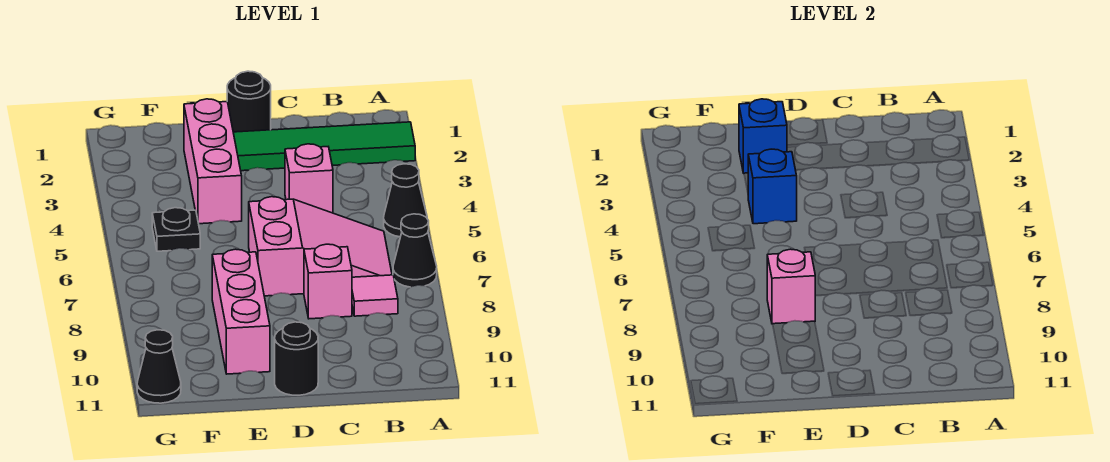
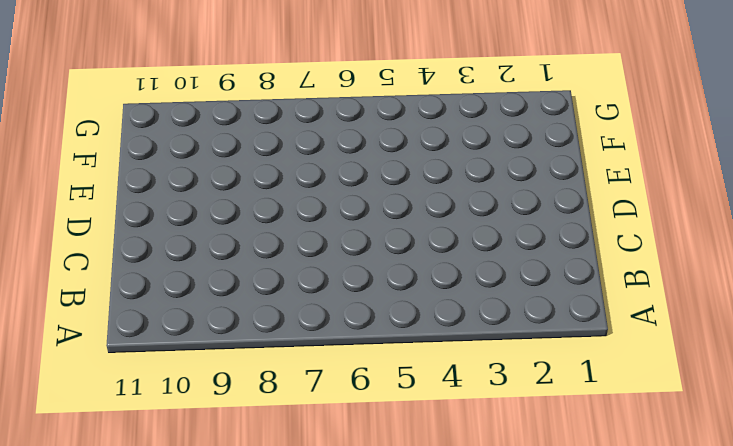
none -> green tile A2:D2 level 1
none -> black cone A5 level 1
none -> black cone A7 level 1

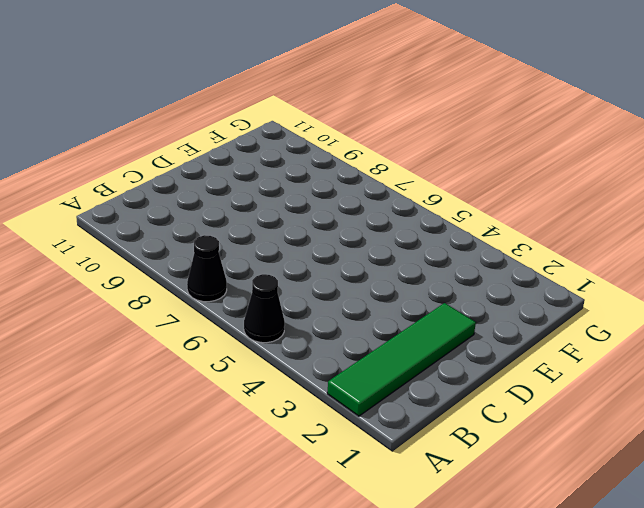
none -> pink slope B6:D7 level 1 top D
none -> pink tile B8 level 1
none -> pink brick C4 level 1

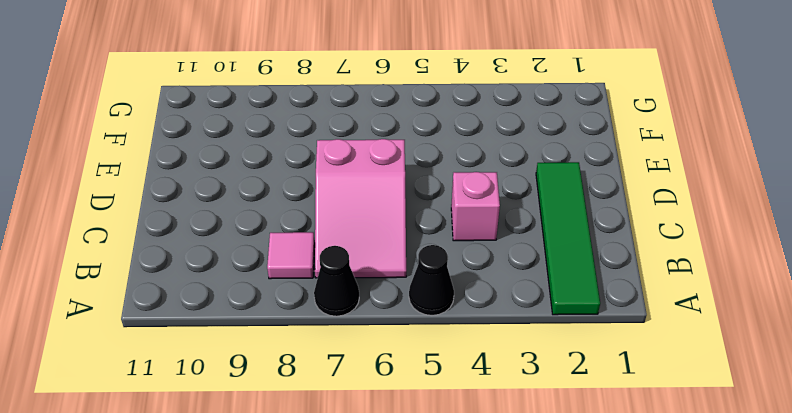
none -> pink brick C8 level 1
none -> black round brick D1 level 1
none -> black round brick D11 level 1

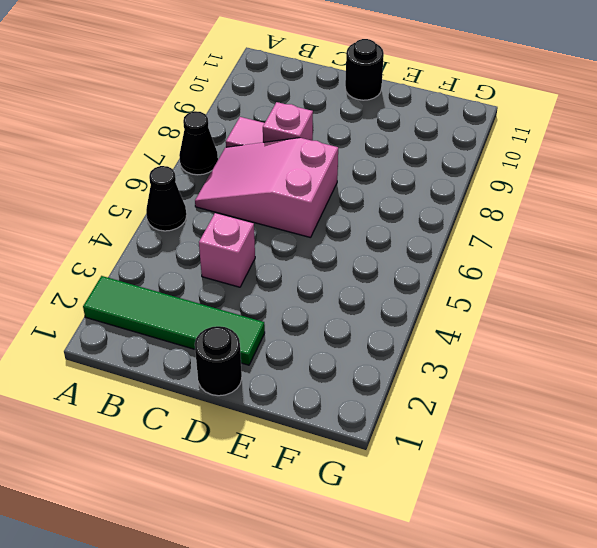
none -> pink brick E2:E4 level 1
none -> pink brick E8:E10 level 1
none -> black plate F5 level 1

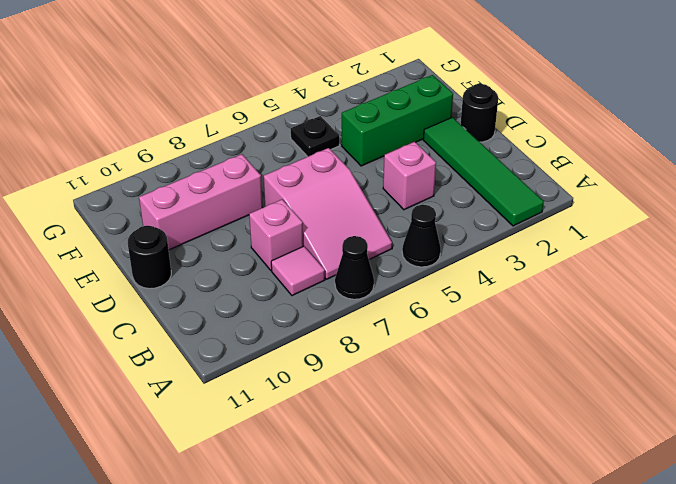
green brick E2:E4 level 1 -> pink brick E2:E4 level 1
none -> black cone G11 level 1
none -> blue brick E2 level 2
none -> blue brick E4 level 2

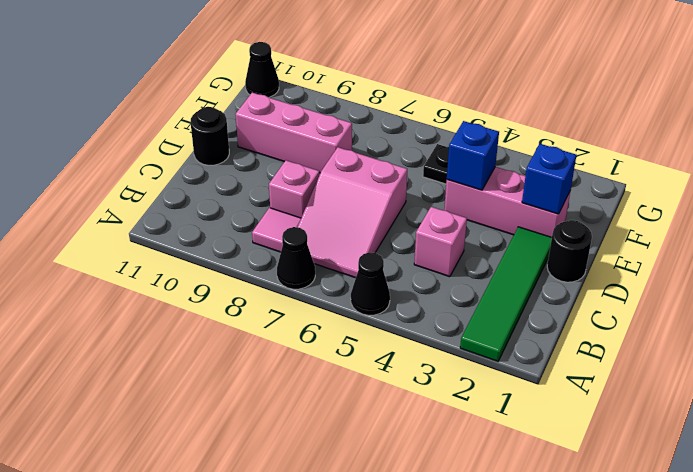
none -> pink brick E8 level 2

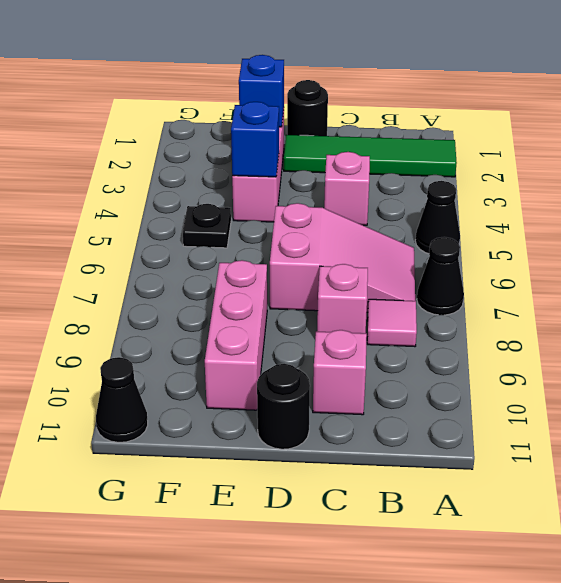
pink brick C10 level 1 -> pink brick E8 level 2

